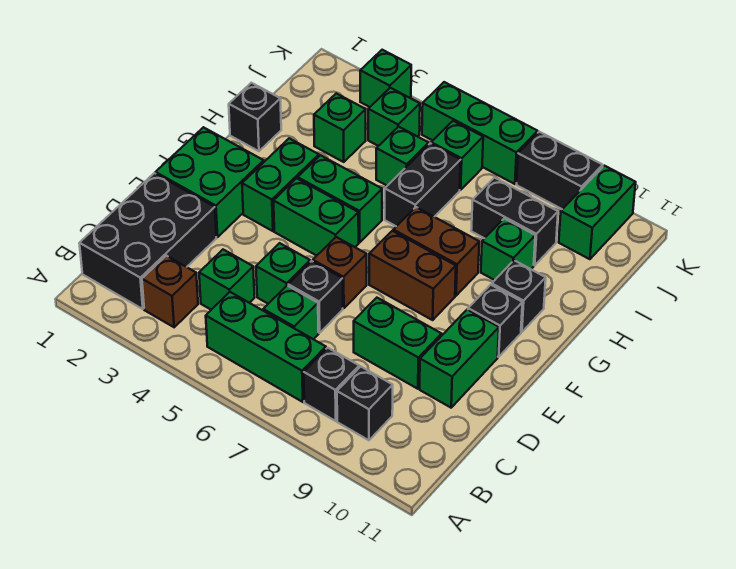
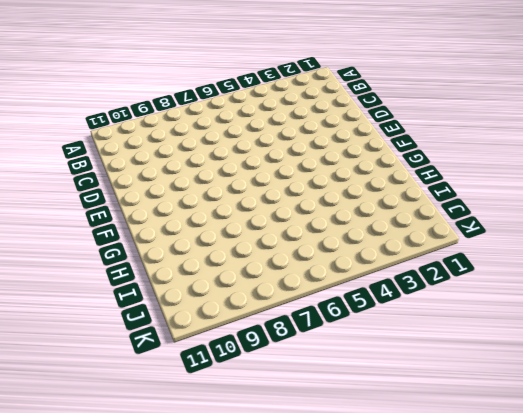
none -> black brick B1:D2 level 1
none -> brown brick B3 level 1
none -> green brick B5:B7 level 1
none -> black brick B8 level 1

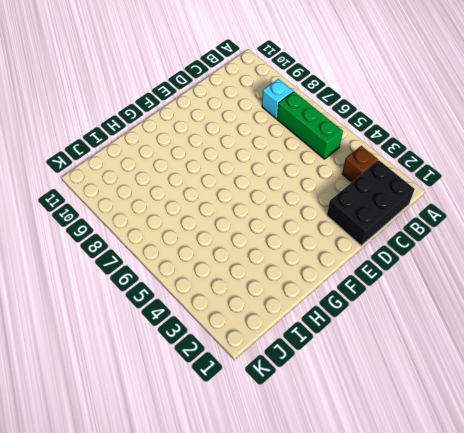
cyan brick B8 level 1 -> black brick B8 level 1
none -> black brick B9 level 1
none -> green brick C4 level 1
none -> green brick C6 level 1
none -> green brick D5 level 1

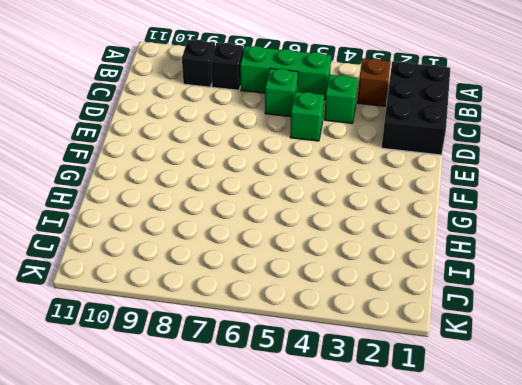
none -> black brick D6 level 1
none -> green brick D8:D9 level 1
none -> green brick D10:E10 level 1
none -> green brick E1:F2 level 1

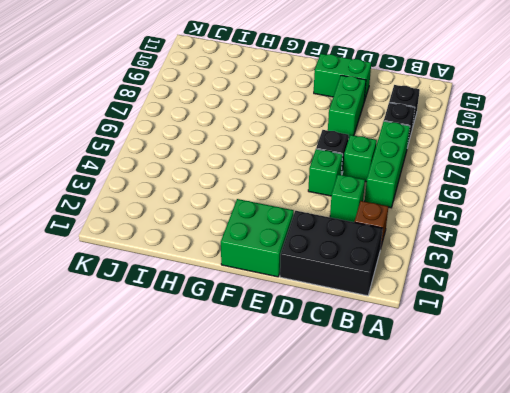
none -> brown brick E6 level 1
none -> green brick F3:G3 level 1
none -> green brick F4:F5 level 1
none -> brown brick F7:F8 level 1

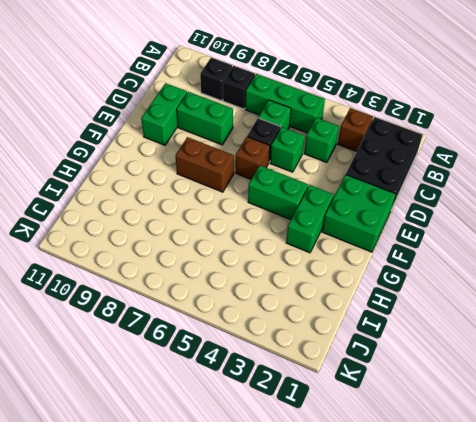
none -> black brick F10 level 1
none -> green brick G4:G5 level 1
none -> brown brick G7:G8 level 1
none -> black brick G10 level 1

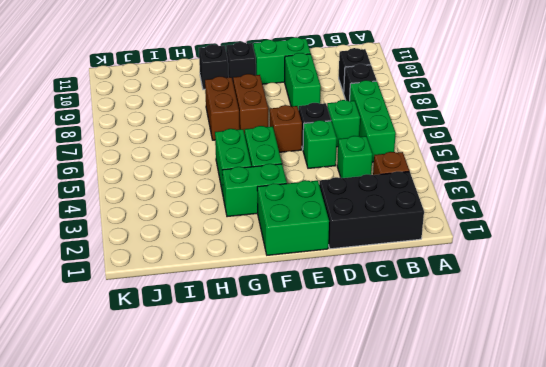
none -> black brick H1 level 1
none -> black brick H6:I6 level 1
none -> green brick H9 level 1
none -> green brick I3 level 1

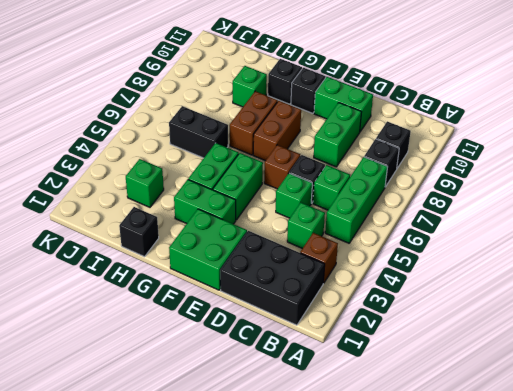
none -> green brick I5 level 1
none -> black brick I8:I9 level 1
none -> green brick J4 level 1
none -> green brick J6 level 1

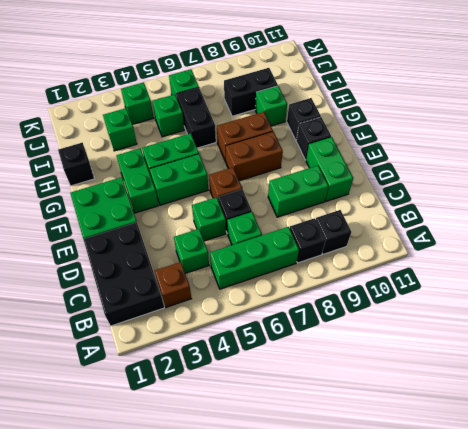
none -> green brick J10:K10 level 1
none -> green brick K3 level 1
none -> green brick K5:K7 level 1
none -> black brick K8:K9 level 1

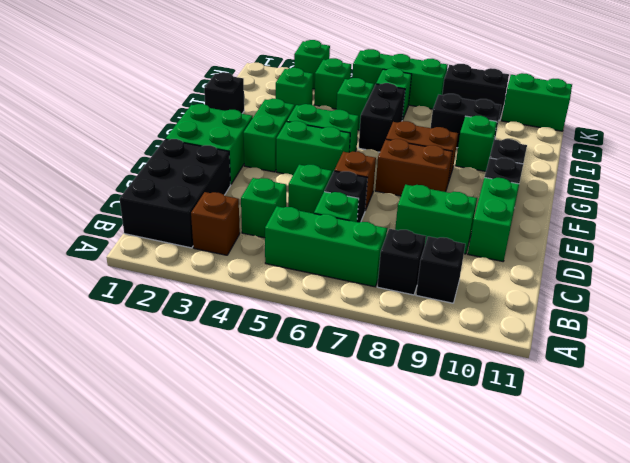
green brick K10:K11 level 1 -> green brick J10:K10 level 1

